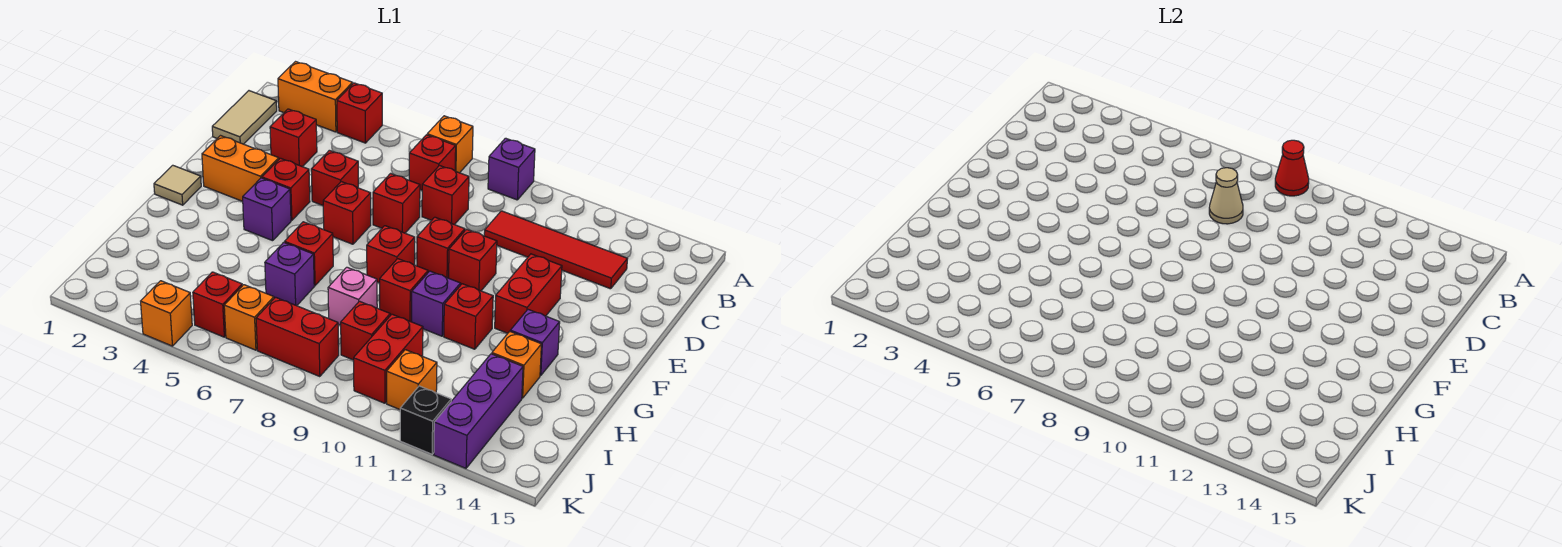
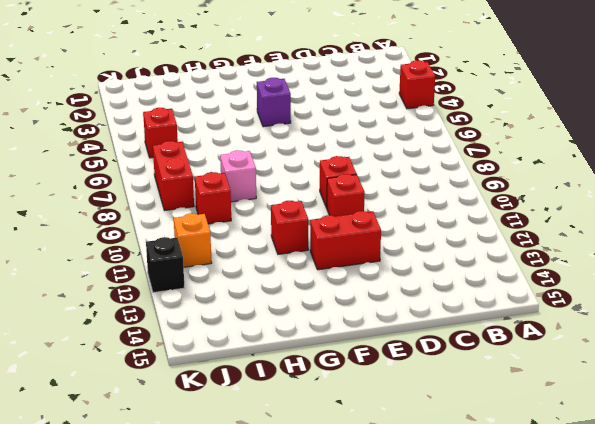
none -> orange brick A2:A3 level 1
none -> orange brick A7 level 1
none -> purple brick A9 level 1
none -> tan tile B1:C1 level 1

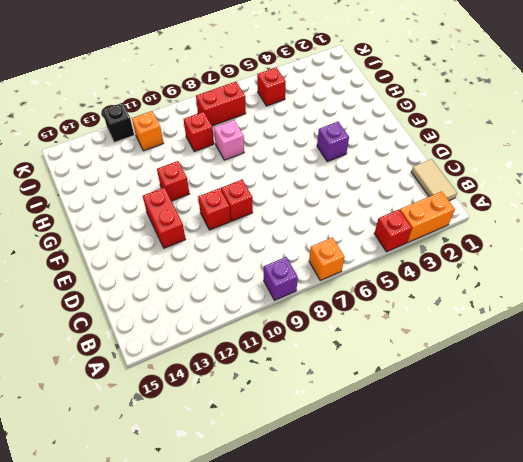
none -> red brick B7 level 1
none -> red brick C3 level 1
none -> red brick C8 level 1
none -> red tile C10:C13 level 1

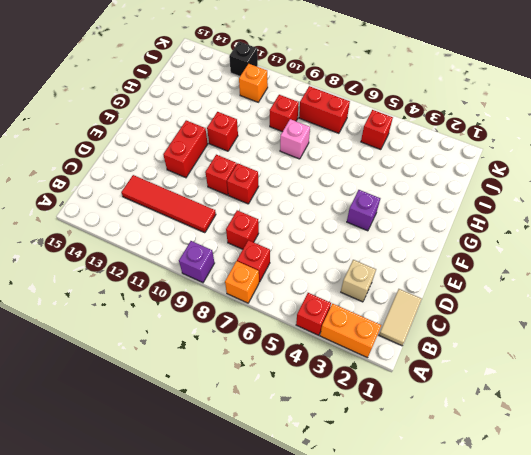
tan brick C3 level 1 -> red brick C3 level 1
none -> red brick D5 level 1
none -> red brick D7 level 1
none -> orange brick E2:E3 level 1
none -> red brick E4 level 1

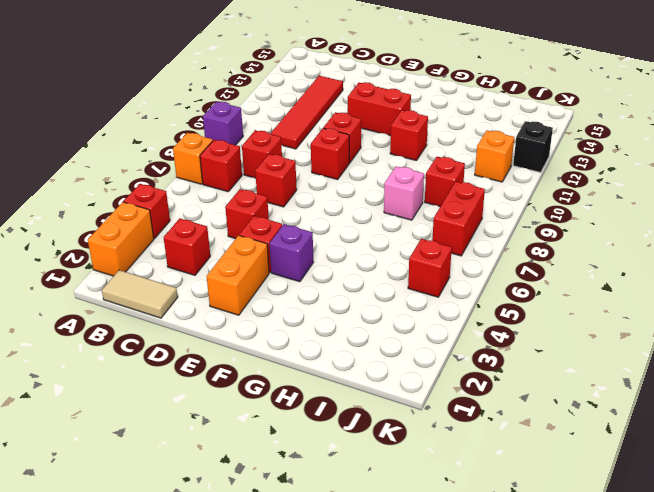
none -> red brick E6 level 1
none -> tan tile F1 level 1
none -> red brick F8 level 1
none -> red brick G6 level 1

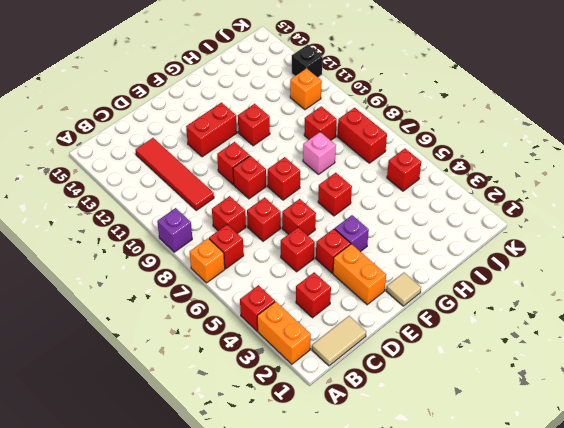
none -> red brick G9 level 1
none -> purple brick G10 level 1
none -> purple brick G13 level 1
none -> purple brick H6 level 1

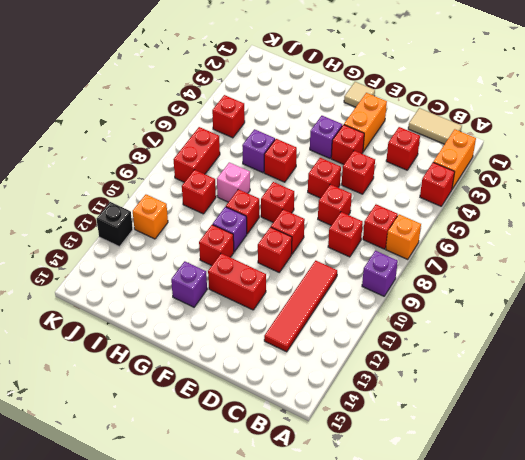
none -> orange brick H13 level 1
none -> red brick I10:J10 level 1
none -> purple brick I13:K13 level 1
none -> orange brick J6 level 1

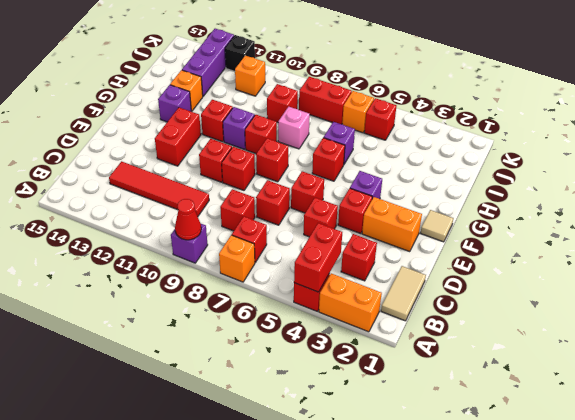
red brick A4:B4 level 2 -> red brick I10:J10 level 1
none -> orange brick K4 level 1
none -> tan cone C8 level 2

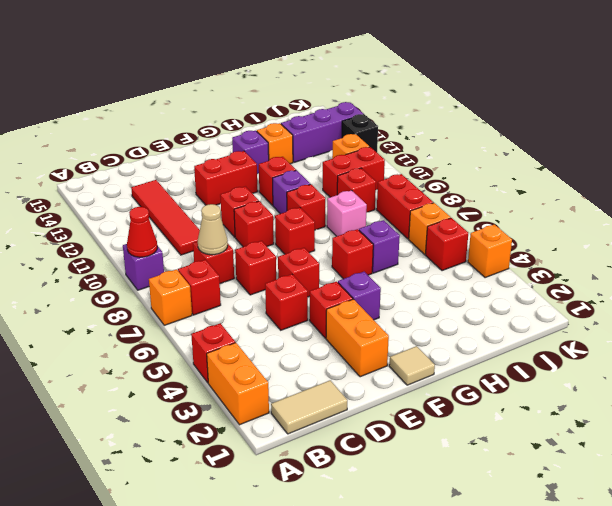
none -> red brick C3 level 1

